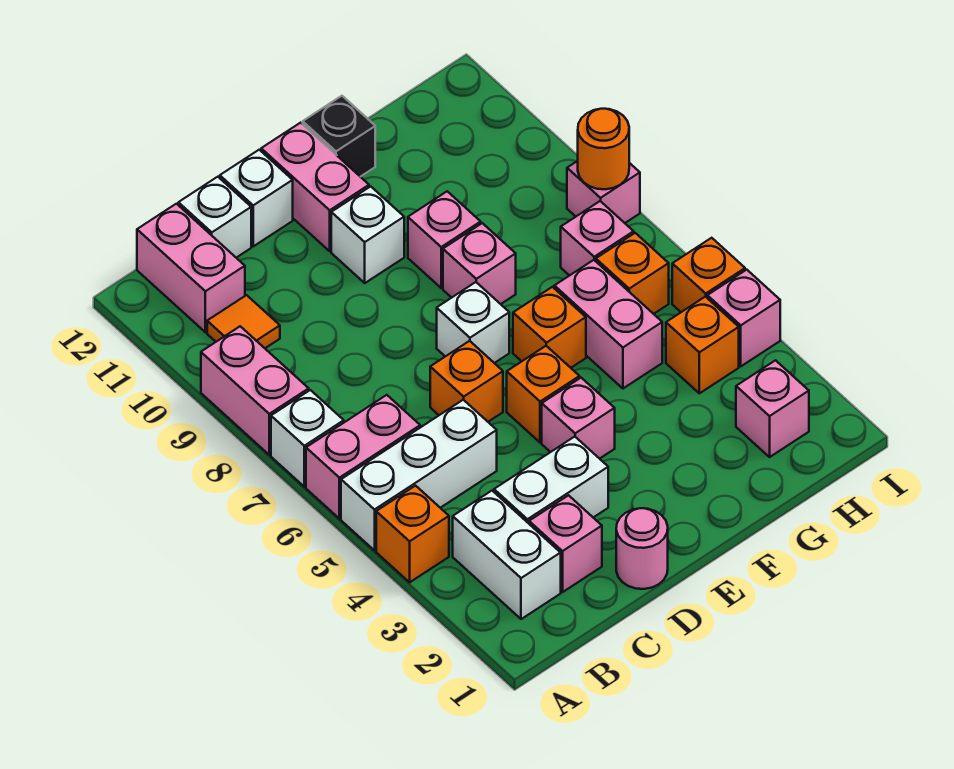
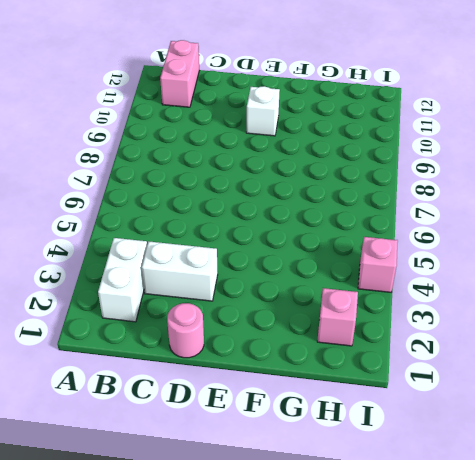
none -> orange brick A4 level 1
none -> white brick A5:C5 level 1
none -> pink brick A6:B6 level 1
none -> white brick A7 level 1

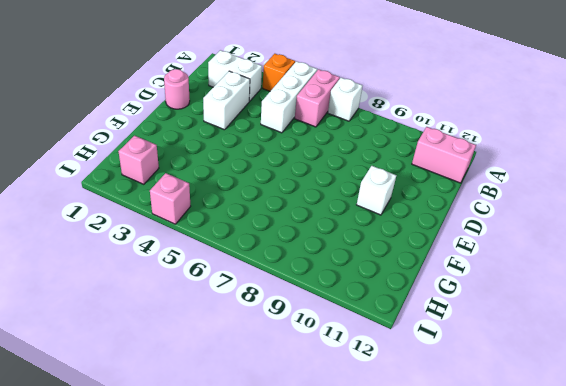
none -> pink brick A8:A9 level 1
none -> orange tile B10 level 1
none -> pink brick C2 level 1
none -> white brick C12 level 1

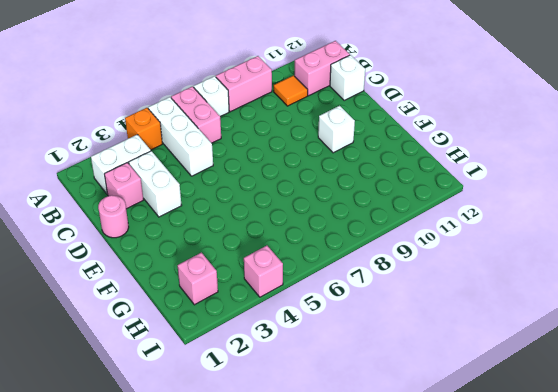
none -> orange brick D6 level 1
none -> white brick D12 level 1
none -> pink brick E4 level 1
none -> orange brick E5 level 1

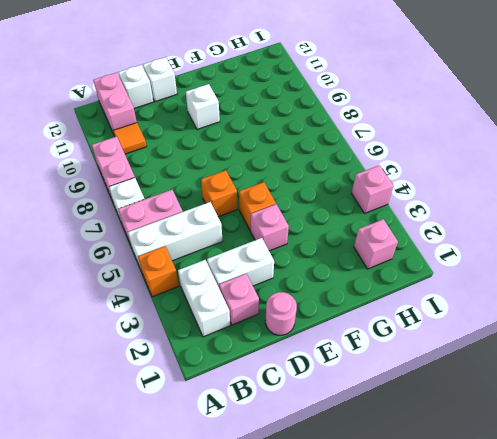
none -> white brick E7 level 1
none -> pink brick E11:E12 level 1
none -> orange brick F6 level 1
none -> pink brick F8 level 1

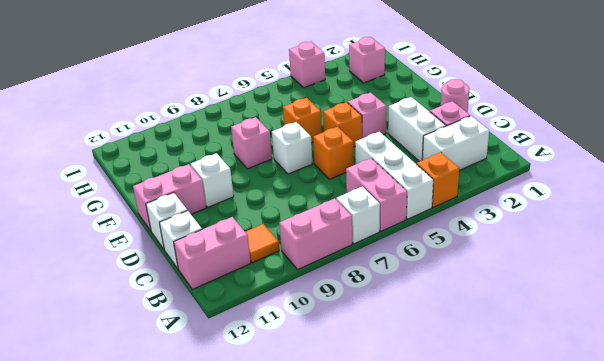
none -> pink brick F9 level 1
none -> black brick F12 level 1
none -> pink brick G5:G6 level 1
none -> orange brick H4 level 1

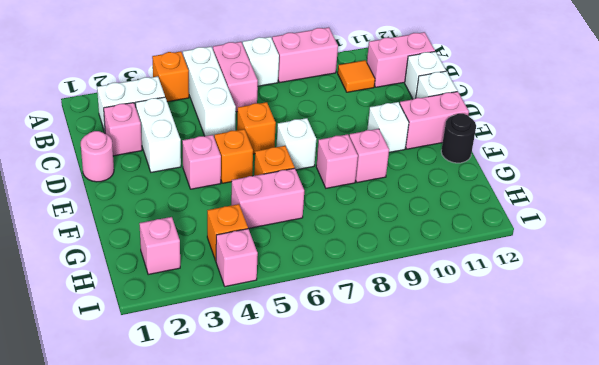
black round brick F12 level 1 -> black brick F12 level 1
none -> orange brick H6 level 1
none -> pink brick H7 level 1
none -> orange brick I5 level 1
none -> pink brick I8 level 1

